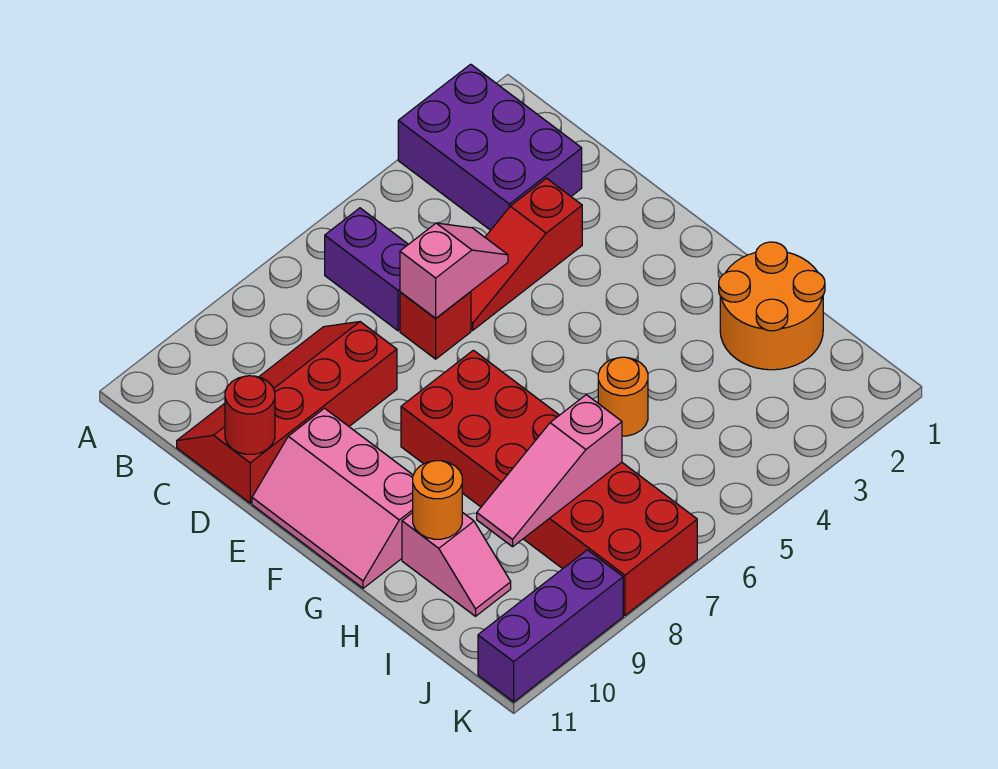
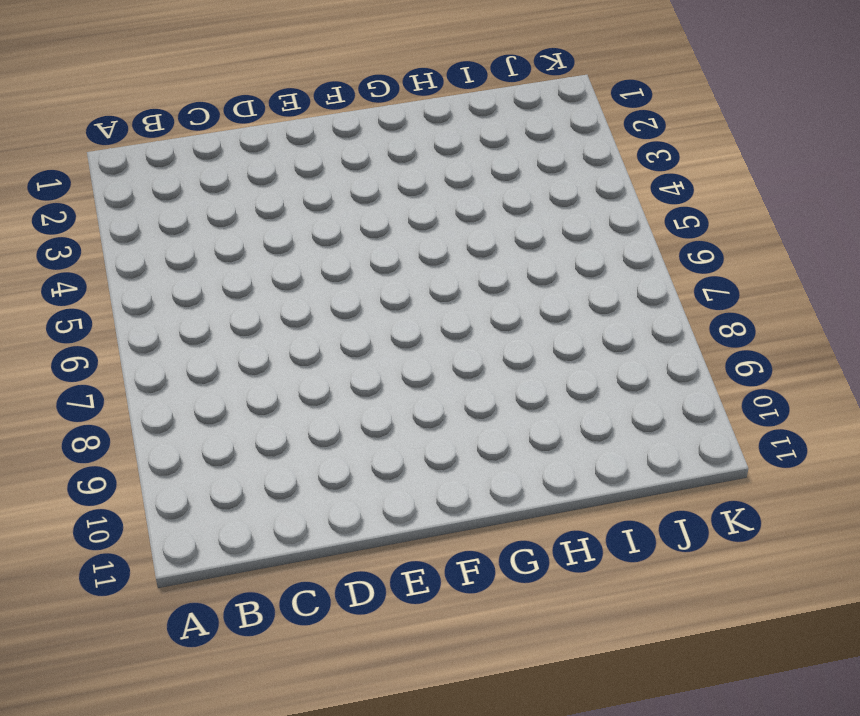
none -> purple brick A2:C3 level 1
none -> purple brick B6:C6 level 1
none -> red slope C8:D11 level 1 top D

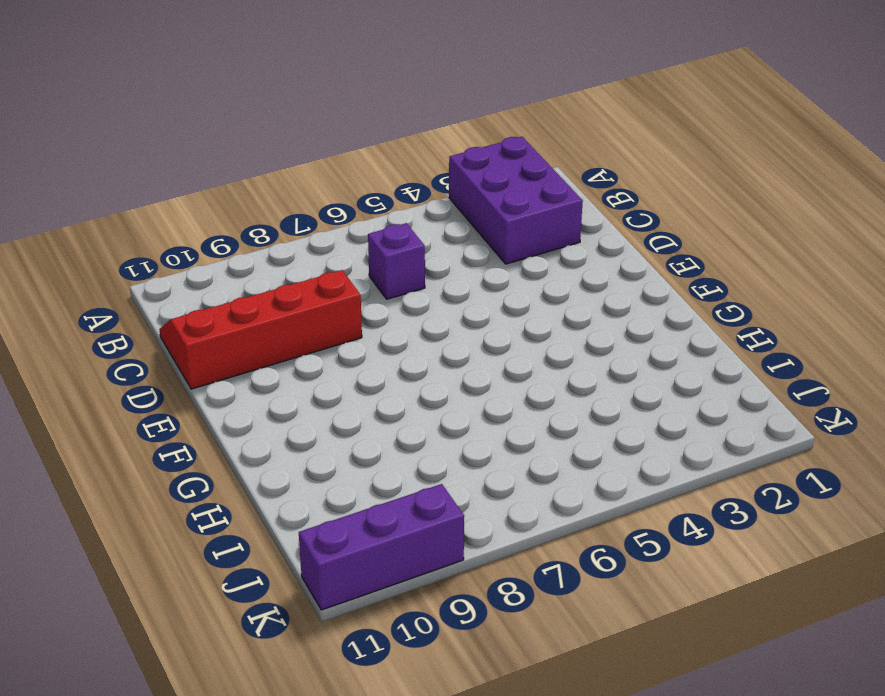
purple brick C6 level 1 -> purple brick B6:C6 level 1
none -> red slope D3:D5 level 1 top 3
none -> red brick D6 level 1
none -> pink slope E10:G11 level 1 top 10

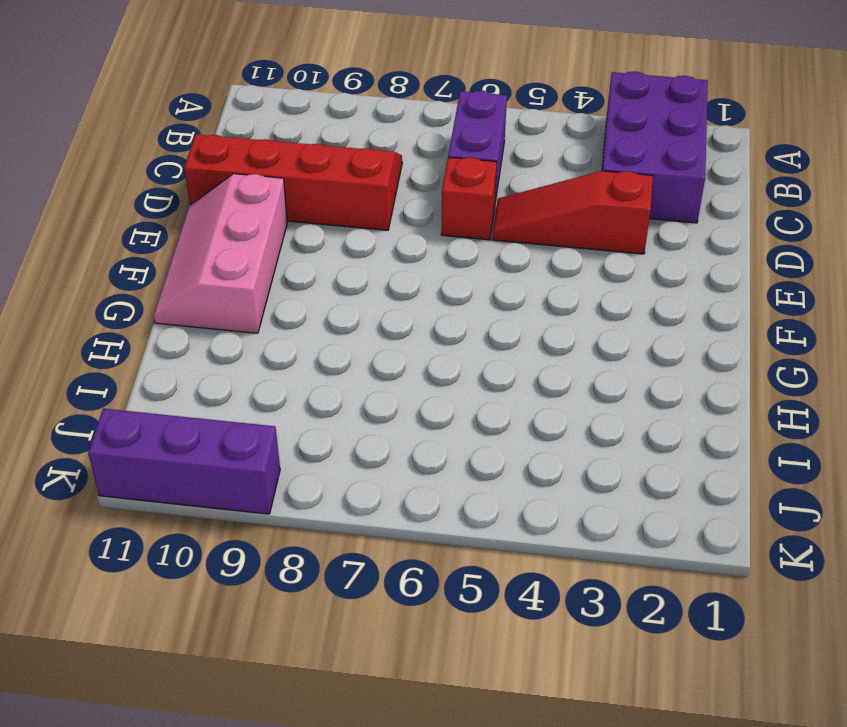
none -> red brick F7:K8 level 1
none -> orange round brick H1:I2 level 1
none -> orange round brick H5 level 1

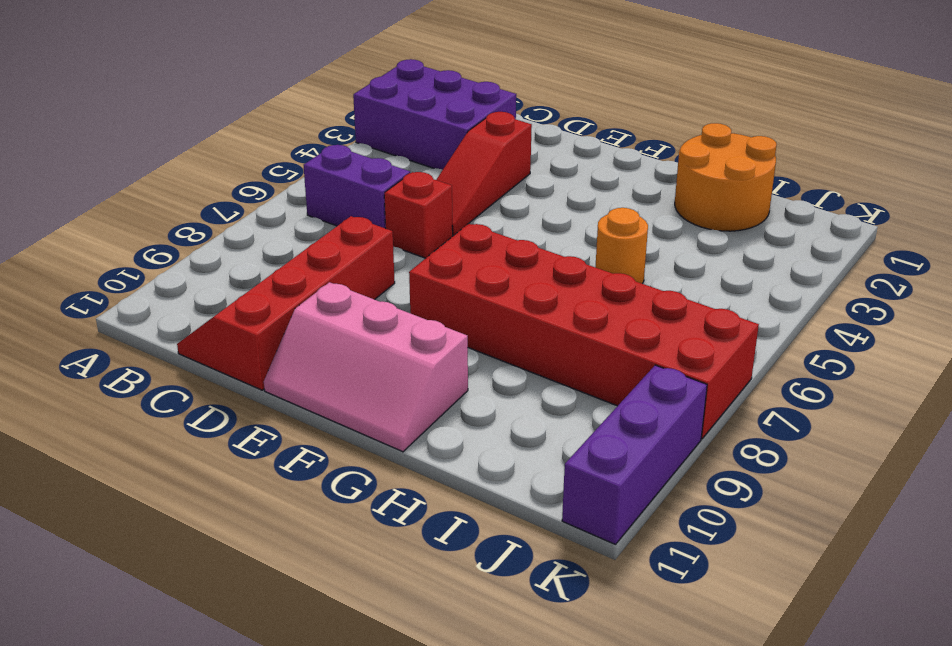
none -> pink slope H10:I10 level 1 top H
none -> pink slope D5:D6 level 2 top 6
none -> red round brick D11 level 2

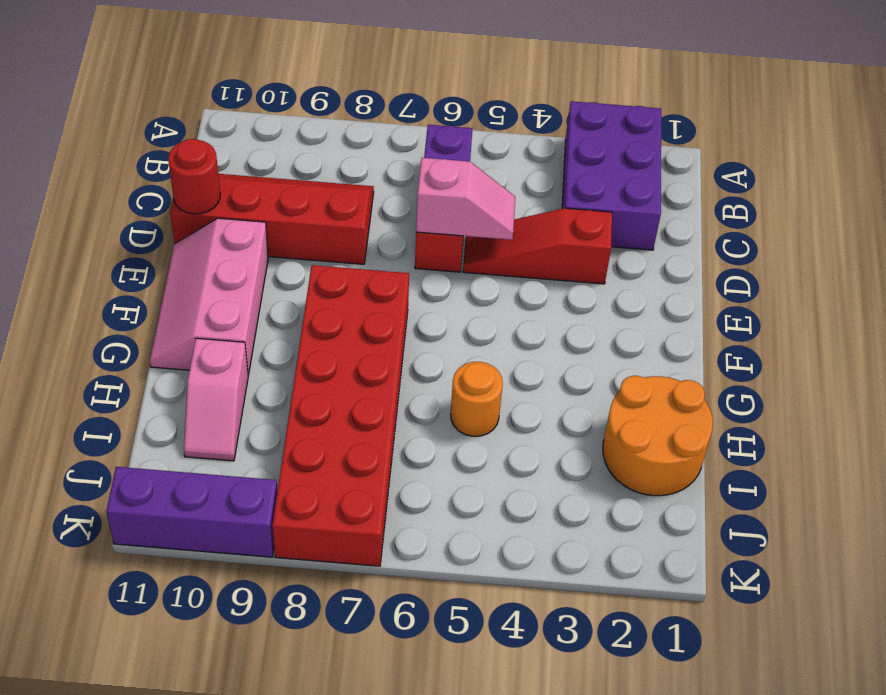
none -> orange round brick H10 level 2
none -> pink slope I7:I9 level 2 top 7

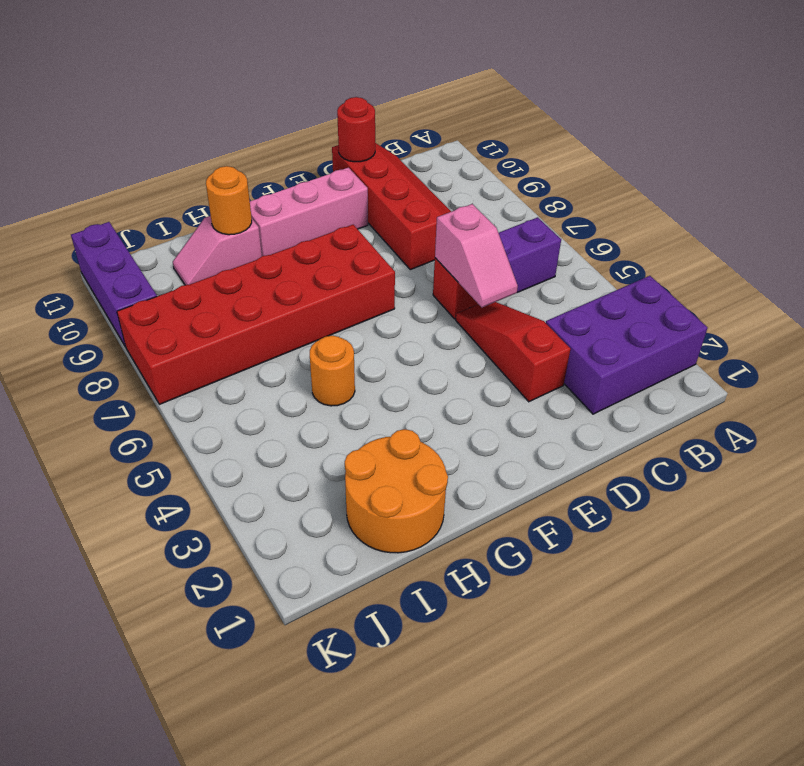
none -> pink slope I7:I9 level 2 top 7

